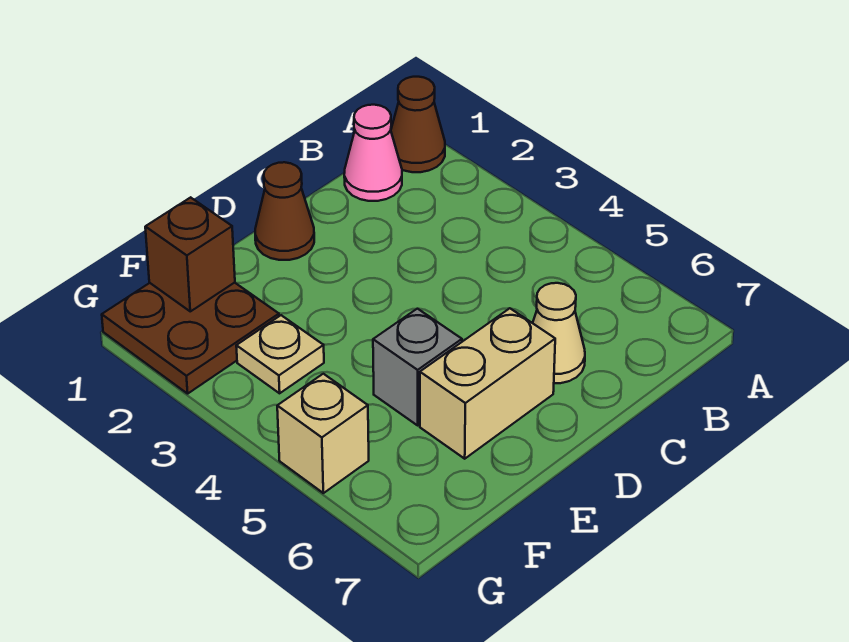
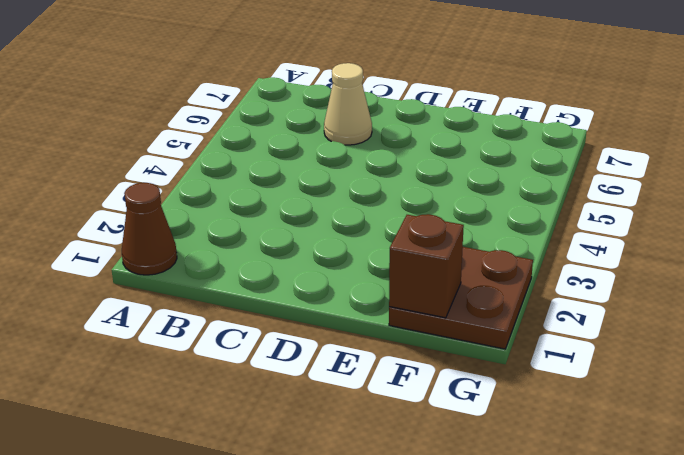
none -> pink cone B1 level 1
none -> brown cone D1 level 1

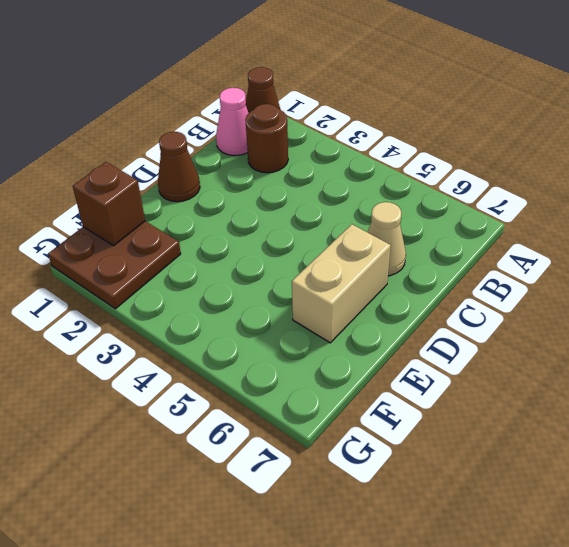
brown round brick B2 level 1 -> none
none -> grey brick E5 level 1
none -> tan plate F3 level 1

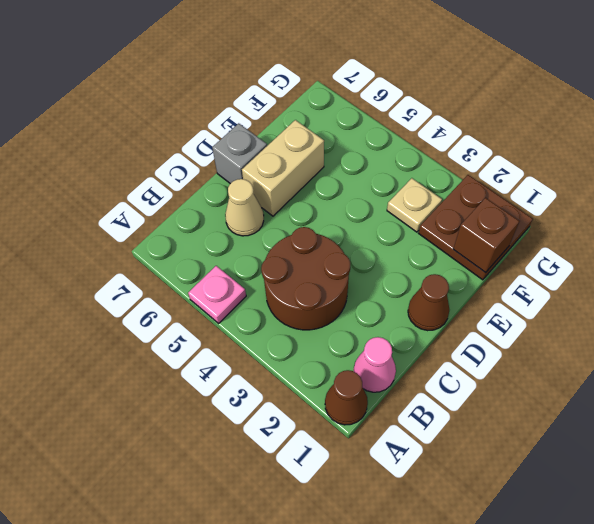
pink plate A5 level 1 -> none
brown round brick B3:C4 level 1 -> none
grey brick D7 level 1 -> grey brick E5 level 1
none -> tan brick G5 level 1

